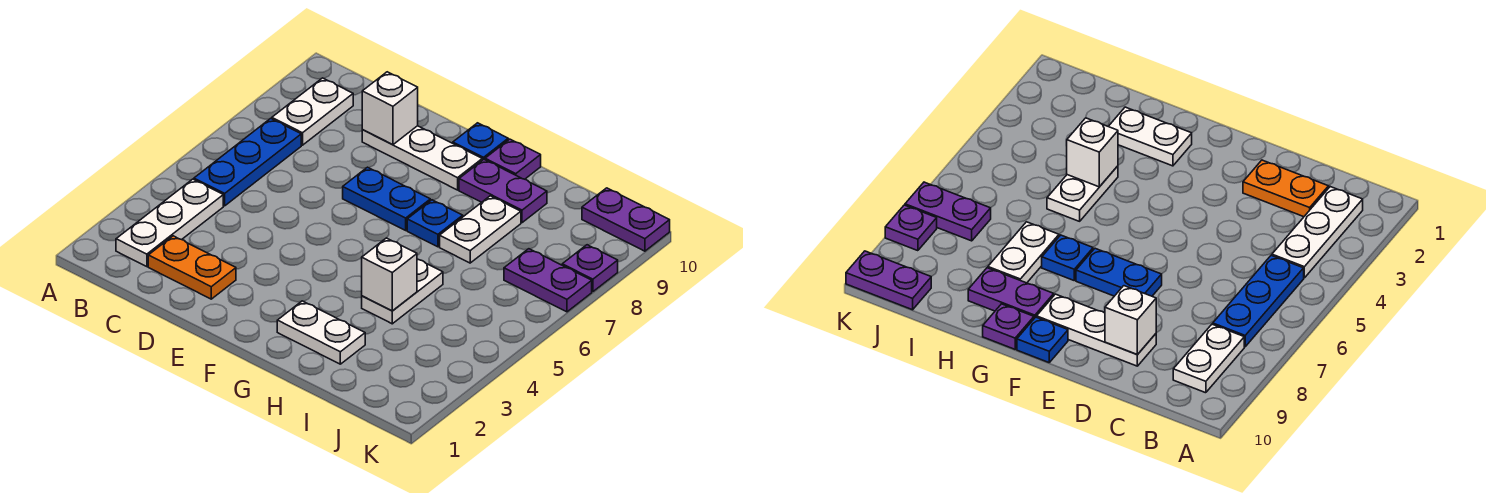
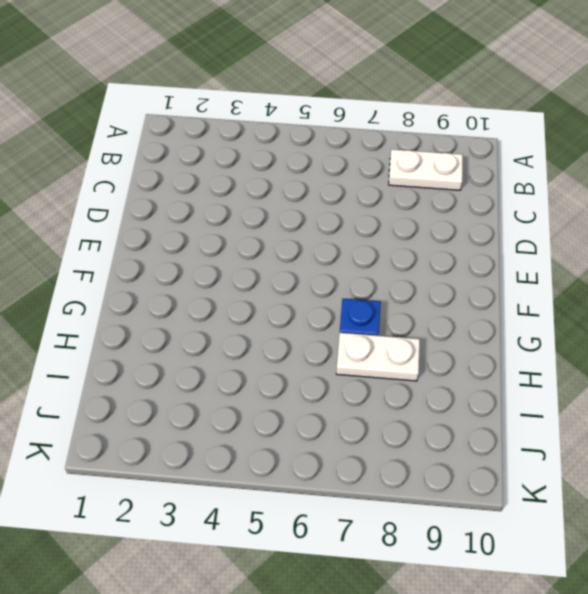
none -> white plate B2:B4 level 1
none -> blue plate B5:B7 level 1
none -> orange plate C2:D2 level 1

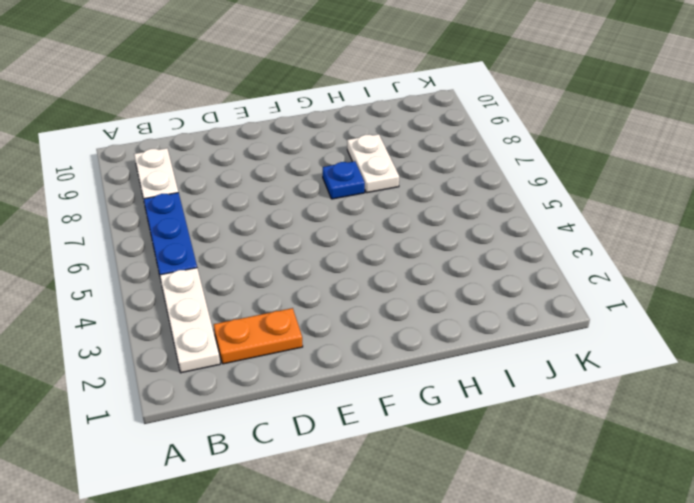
none -> white plate D9:F9 level 1
none -> blue plate E7:F7 level 1
none -> blue plate F10 level 1

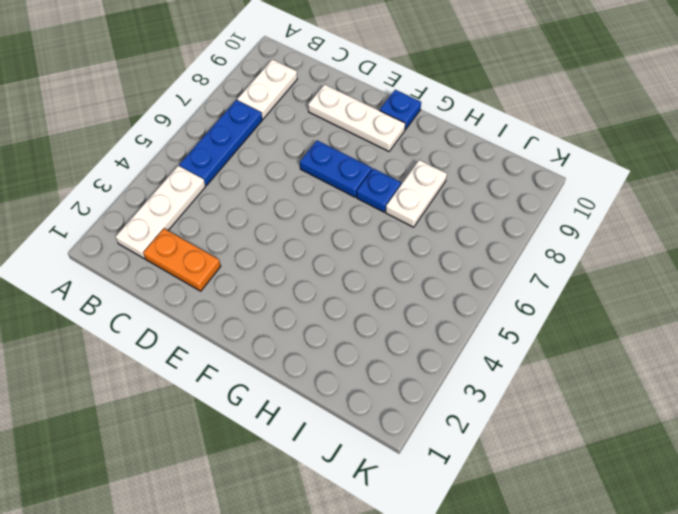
none -> white plate G2:H2 level 1
none -> purple plate G9:H9 level 1
none -> purple plate G10 level 1

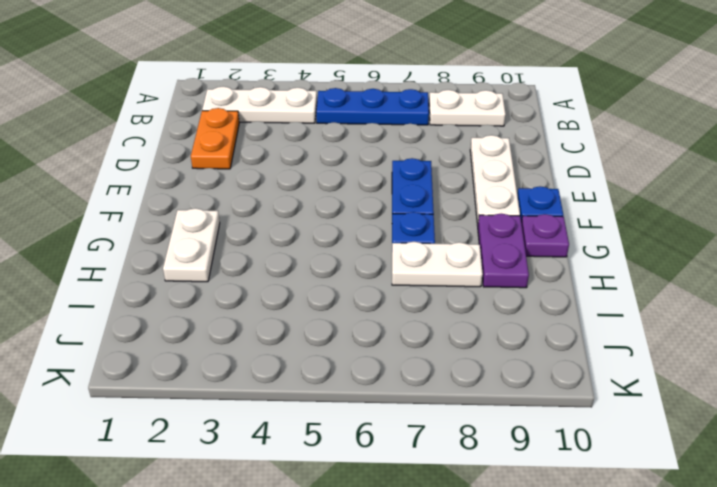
none -> white plate H4:H5 level 1
none -> purple plate J7:K7 level 1
none -> purple plate J10:K10 level 1

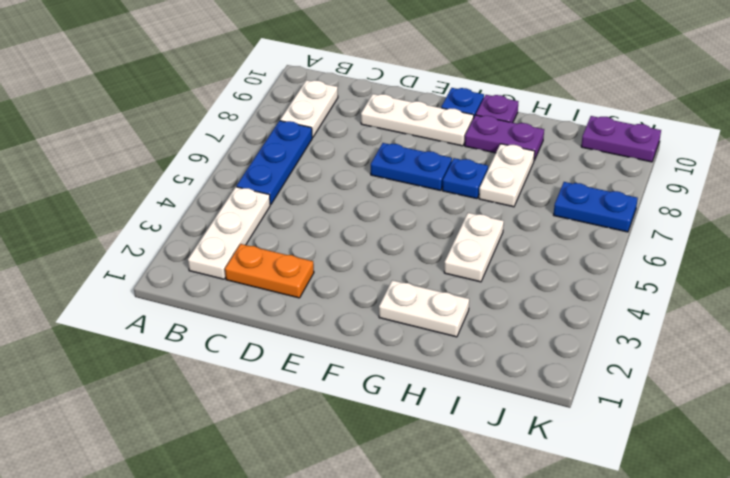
blue plate J7:K7 level 1 -> purple plate J7:K7 level 1
none -> purple plate K8 level 1
none -> white brick D9 level 2
none -> white brick H4 level 2

